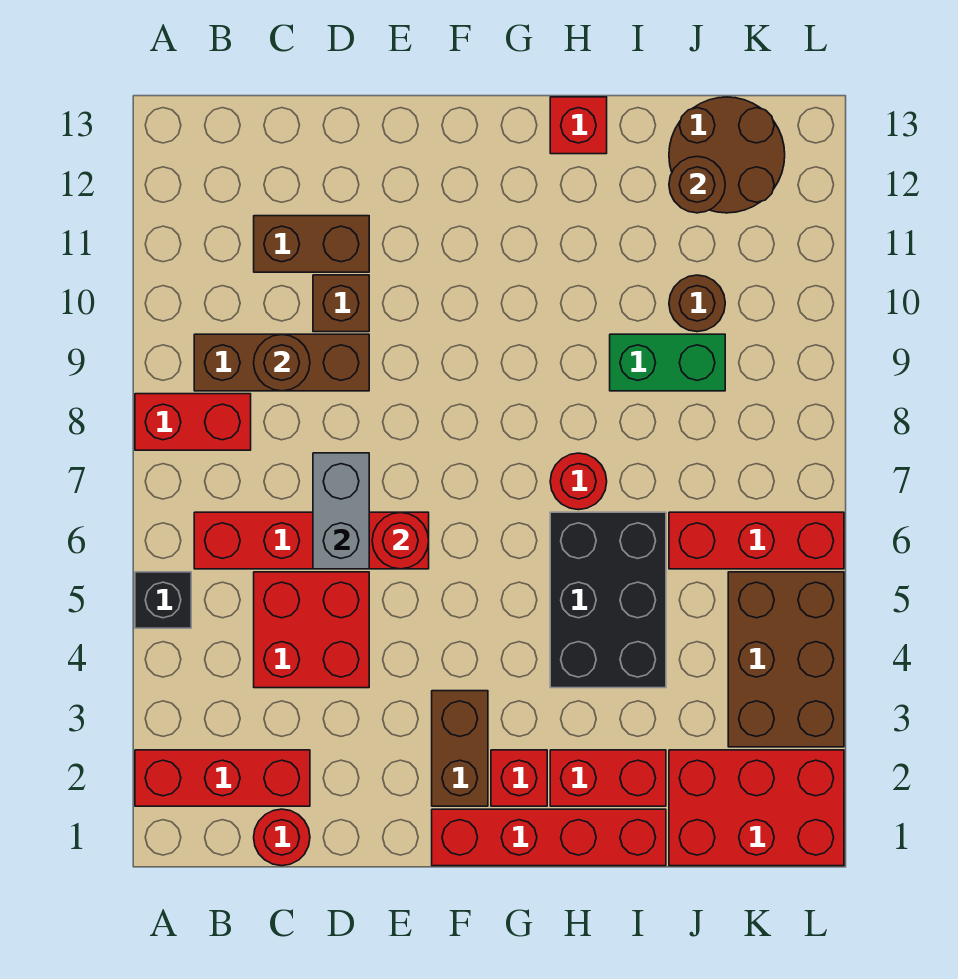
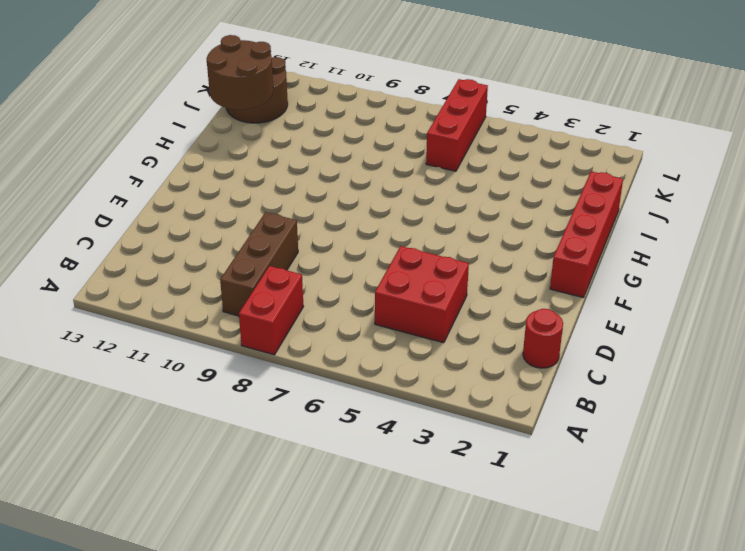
brown round brick I12:J13 level 2 -> brown round brick J12 level 2
none -> red brick A2:C2 level 1
none -> black brick A5 level 1
none -> red brick B6:E6 level 1

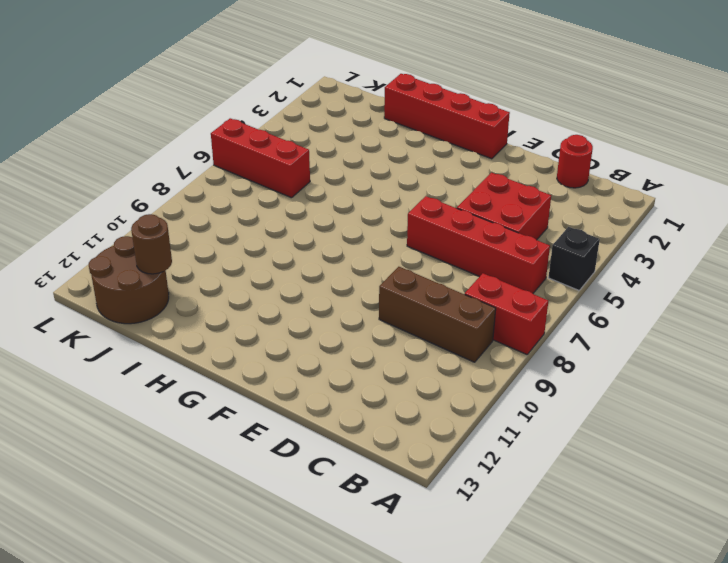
none -> red brick A2:C2 level 1
none -> brown brick C11:D11 level 1
none -> brown brick D10 level 1

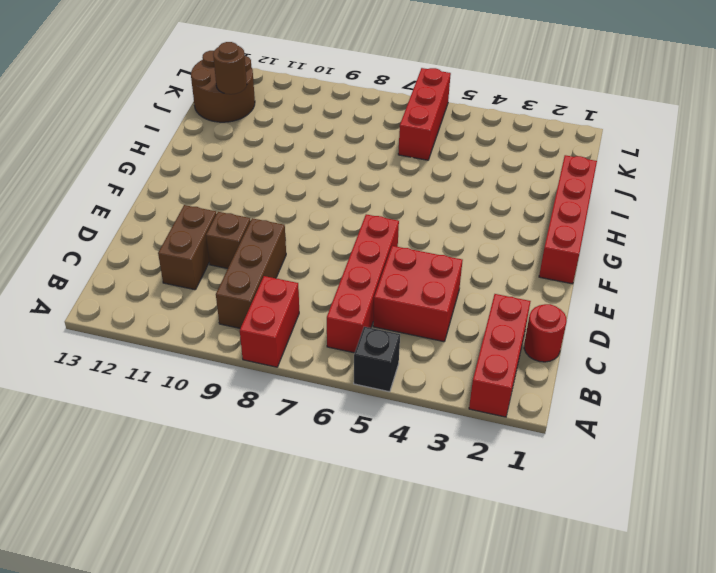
none -> brown brick F2:F3 level 1
none -> red brick G2 level 1
none -> red brick H2:I2 level 1

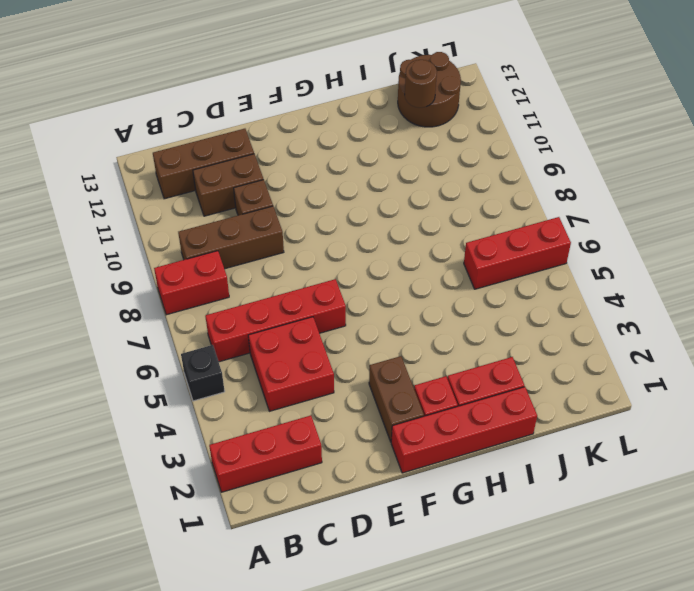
brown brick B12:D12 level 1 -> none
none -> red round brick C1 level 1
none -> black brick H4:I6 level 1
none -> red round brick H7 level 1

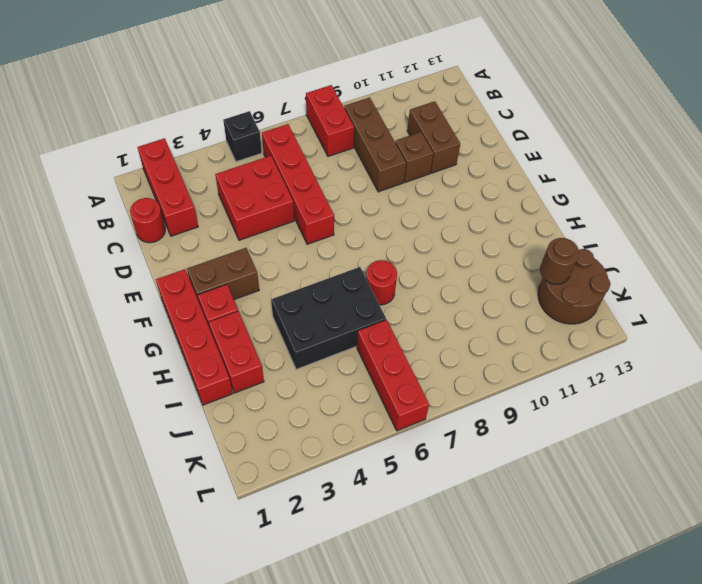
none -> red brick H13 level 1
none -> green brick I9:J9 level 1
none -> red brick J1:L2 level 1

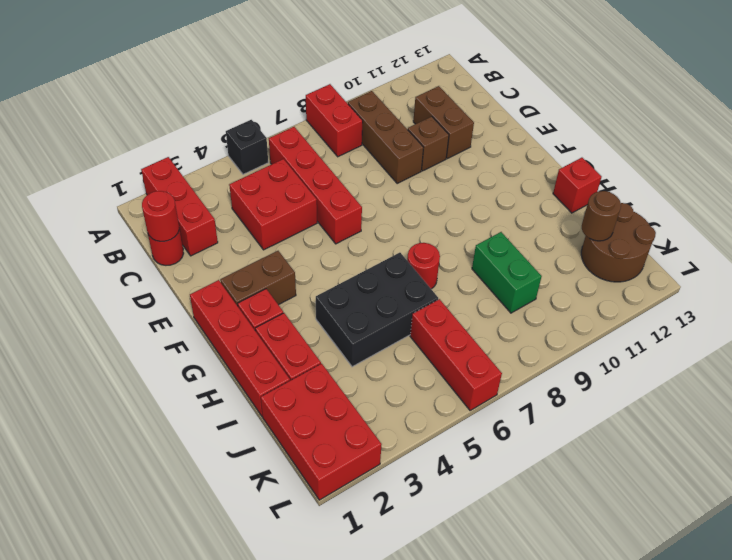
red round brick C1 level 2 -> red round brick E6 level 2
none -> brown round brick J10 level 1
none -> brown brick K3:L5 level 1
none -> brown round brick C9 level 2

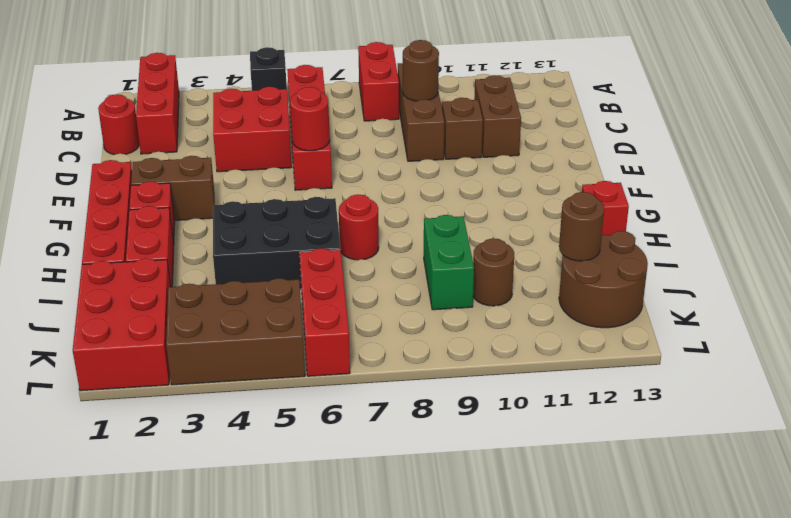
none -> grey brick D6:D7 level 2

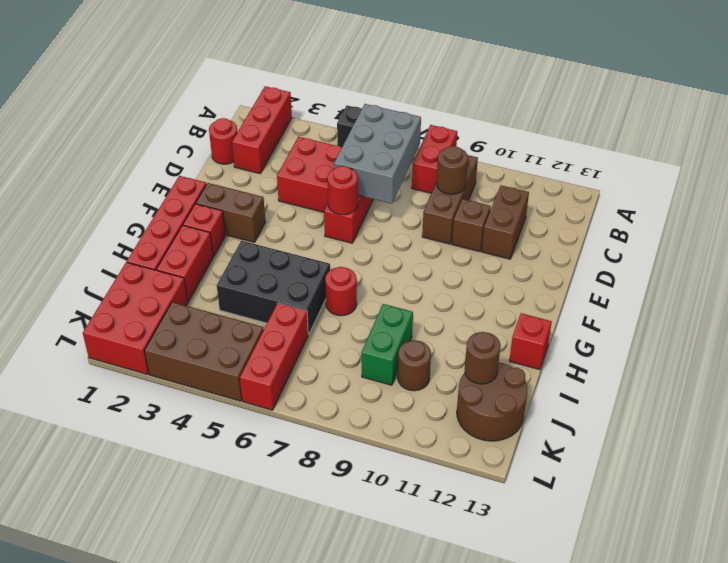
grey brick B6:D7 level 2 -> grey brick D6:D7 level 2

